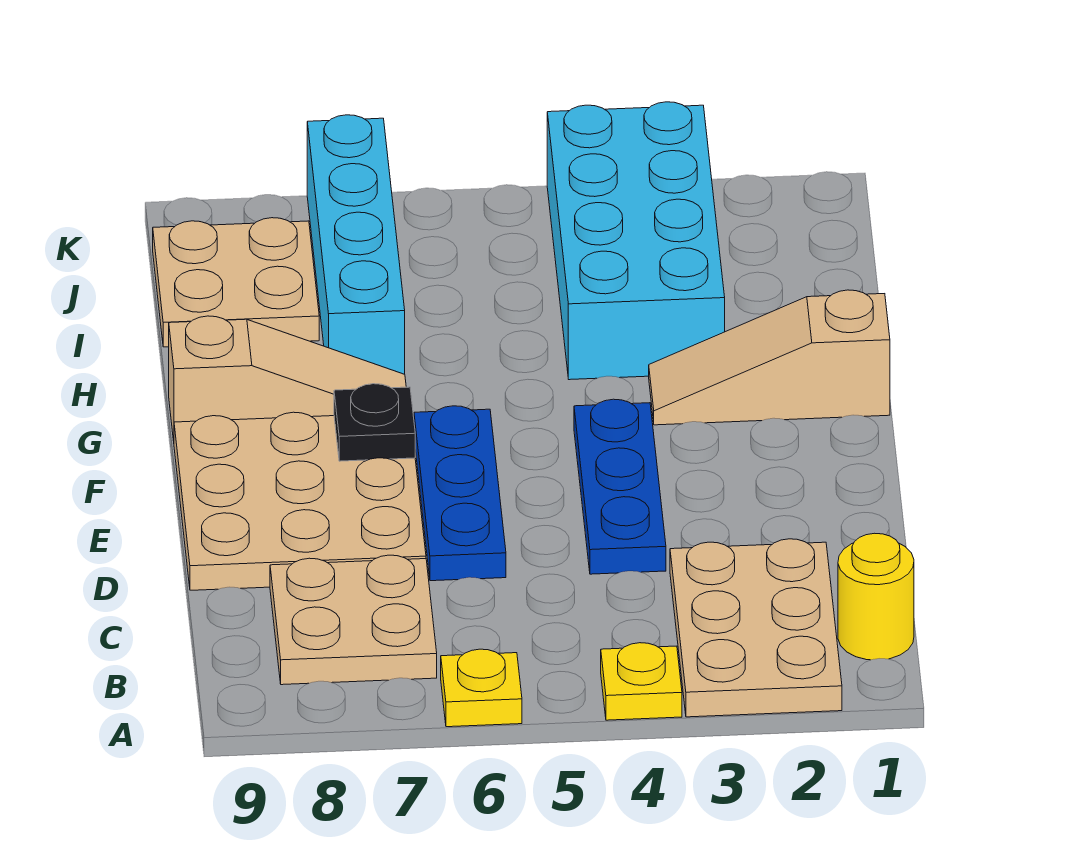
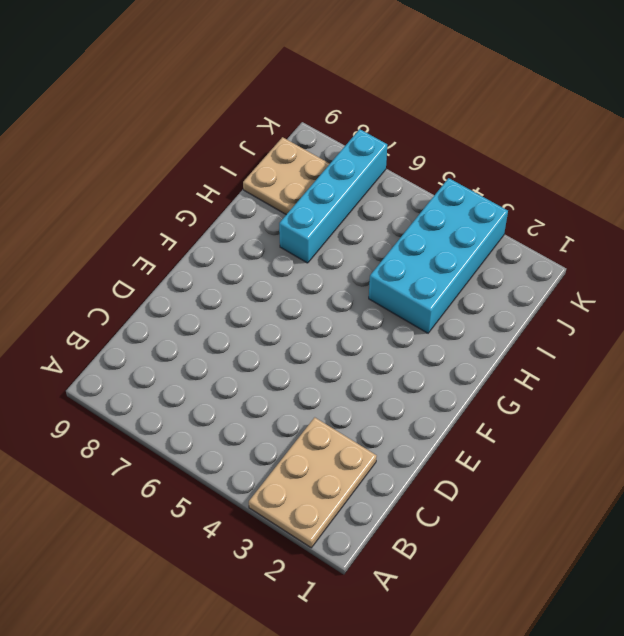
none -> yellow plate A4 level 1
none -> yellow plate A6 level 1
none -> yellow round brick B1 level 1

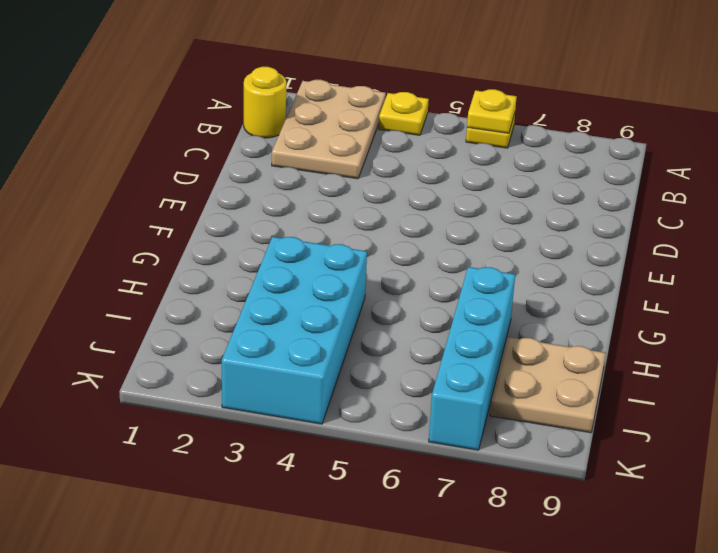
yellow plate A6 level 2 -> none
none -> tan plate B7:C8 level 1
none -> blue plate D4:F4 level 1
none -> blue plate D6:F6 level 1

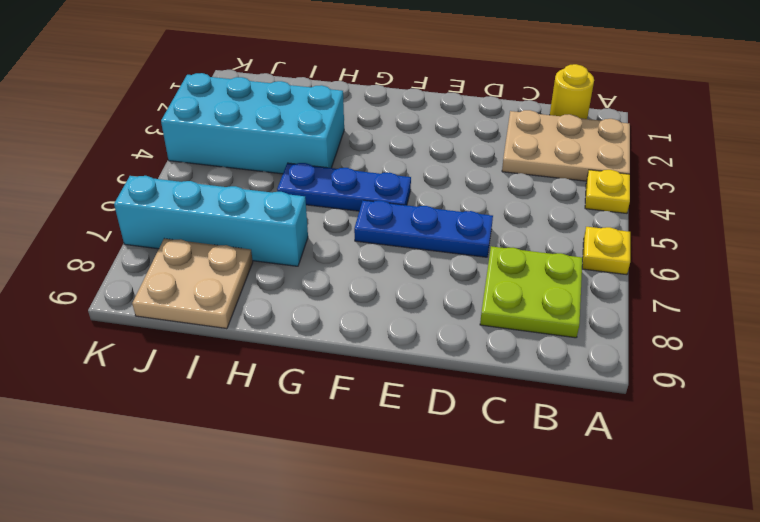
lime plate B7:C8 level 1 -> tan plate B7:C8 level 1
blue plate F5:H5 level 1 -> blue plate D4:F4 level 1
none -> tan plate D7:F9 level 1
none -> tan slope G1:G3 level 1 top 1
none -> tan slope G7:G9 level 1 top 9

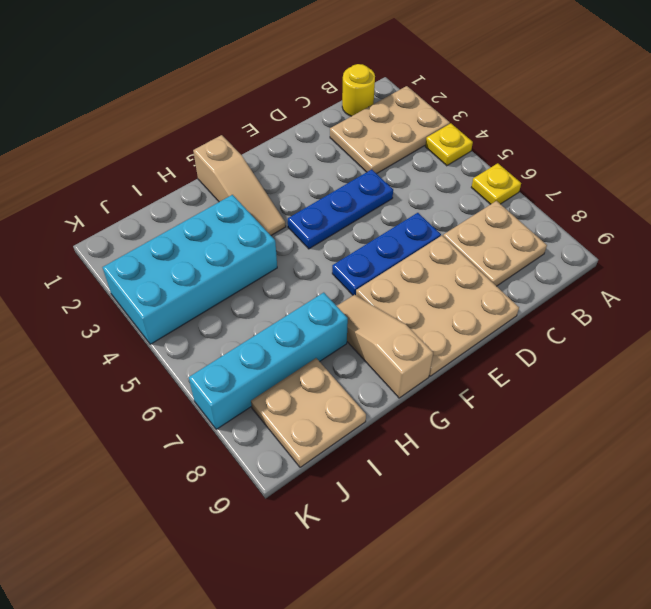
none -> black plate F7 level 2

